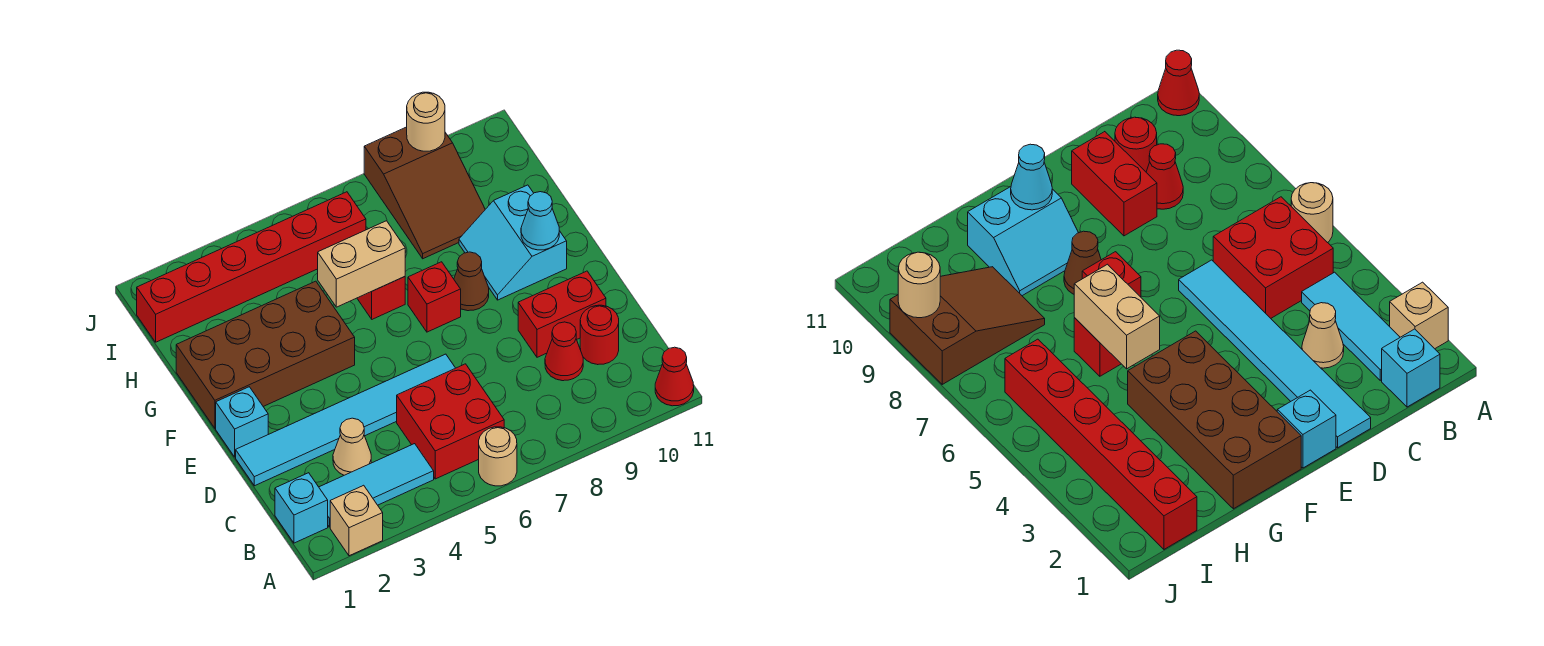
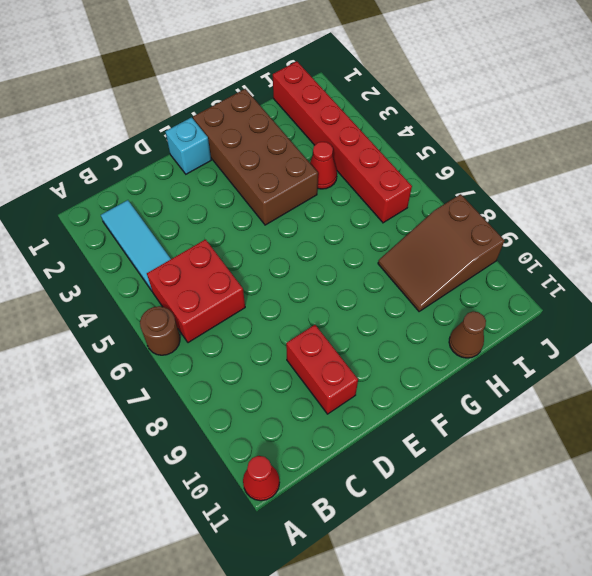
brown round brick A6 level 1 -> tan round brick A6 level 1
red cone H4 level 1 -> red cone C9 level 1
brown cone H11 level 1 -> brown cone F8 level 1
none -> tan brick A2 level 1
none -> cyan brick B1 level 1
none -> tan cone C3 level 1

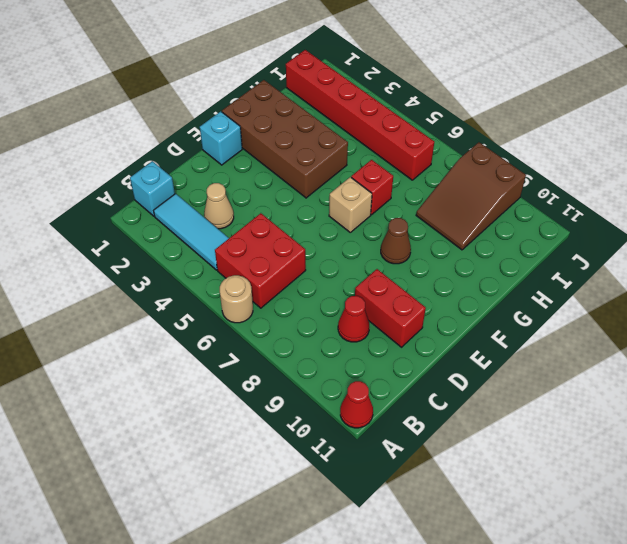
tan brick F6 level 1 -> tan brick A2 level 1
none -> red round brick C10 level 1
none -> cyan tile D1:D6 level 1
none -> red brick F7 level 1

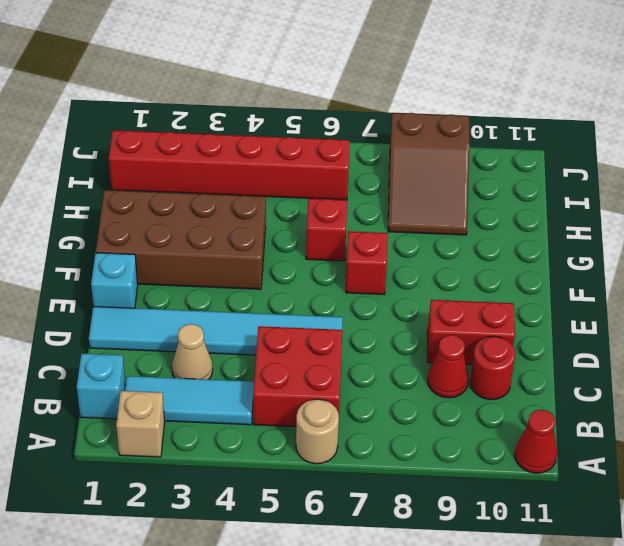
none -> brown cone F8 level 1
none -> cyan slope F9:G10 level 1 top 10
none -> cyan cone F10 level 2

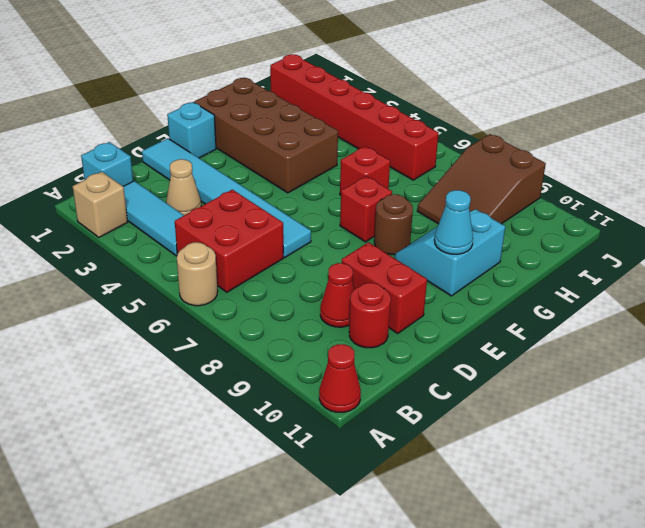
brown round brick F8 level 1 -> brown cone F8 level 1
none -> tan brick G5:G6 level 2
none -> tan round brick J9 level 2

